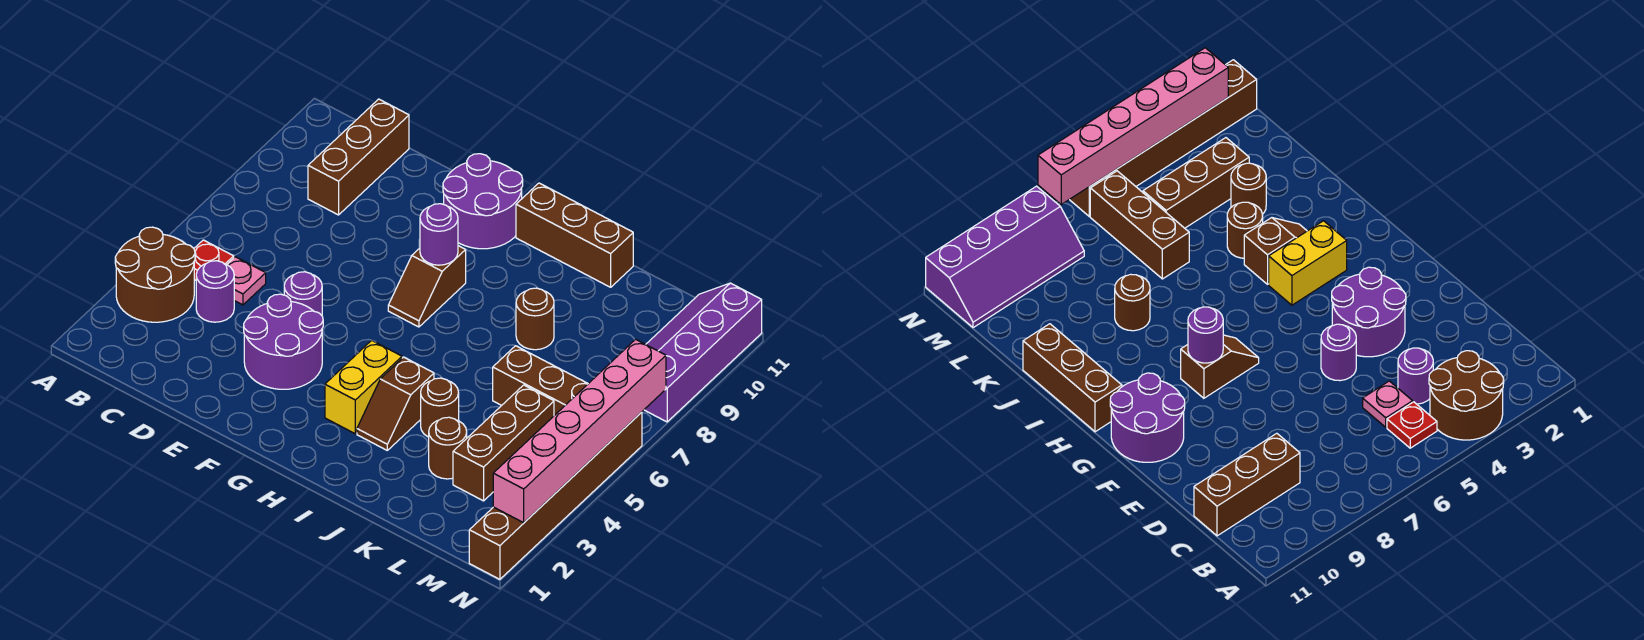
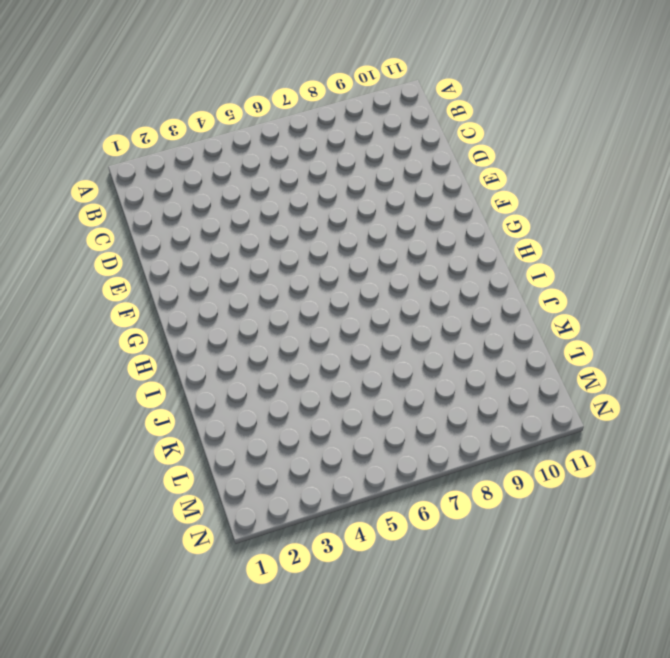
none -> brown round brick A3:B4 level 1
none -> red plate B5 level 1
none -> purple round brick C4 level 1

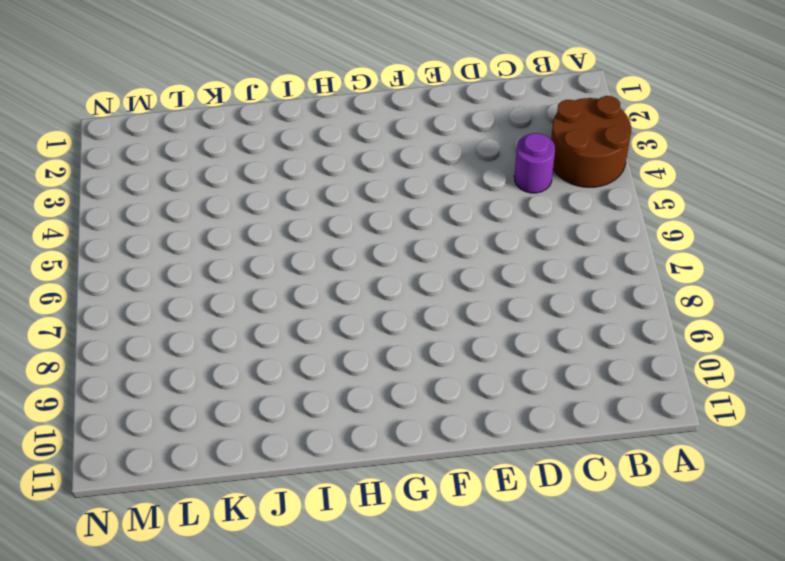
none -> red plate B5 level 1
none -> pink plate C5 level 1
none -> brown brick C9:C11 level 1

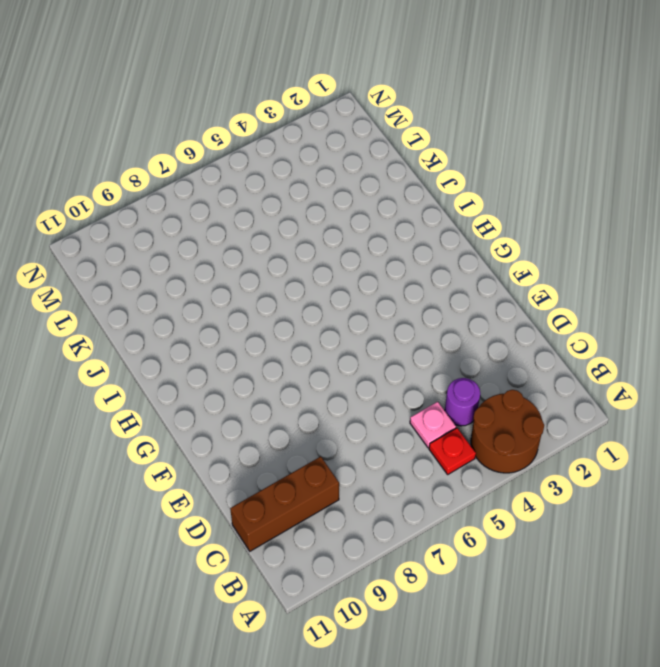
none -> purple round brick E3:F4 level 1
none -> purple round brick E5 level 1
none -> purple round brick F10:G11 level 1

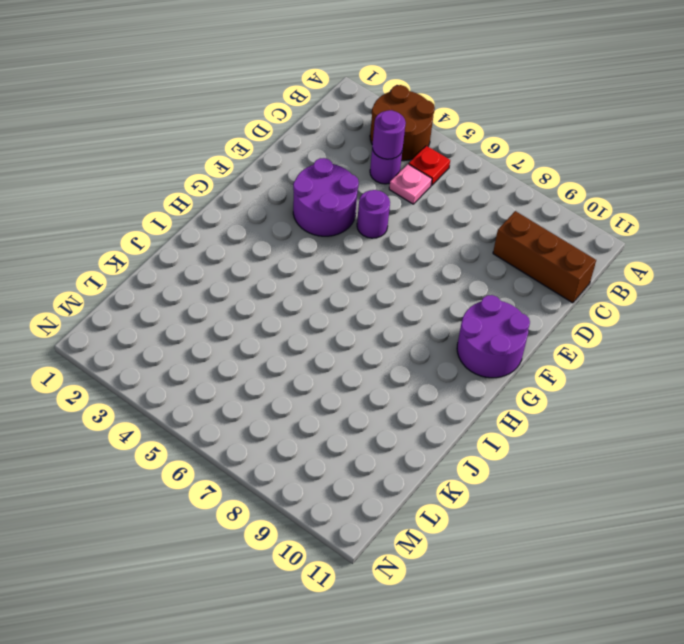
purple round brick C4 level 2 -> purple round brick G8 level 2
none -> brown slope G7:G8 level 1 top 8
none -> yellow brick H3:H4 level 1
none -> brown brick H11:J11 level 1

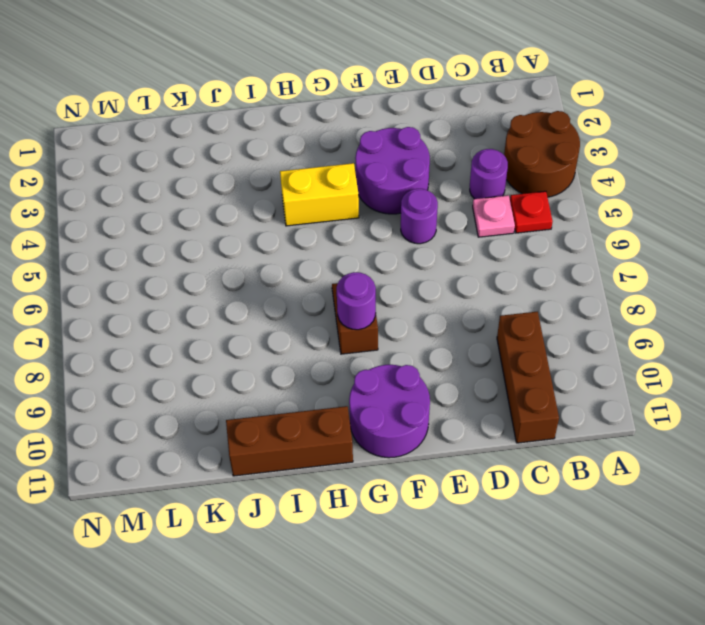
yellow brick G4:H4 level 1 -> yellow brick H3:H4 level 1
none -> brown slope I3:I4 level 1 top 4
none -> brown round brick J4 level 1
none -> brown round brick J8 level 1

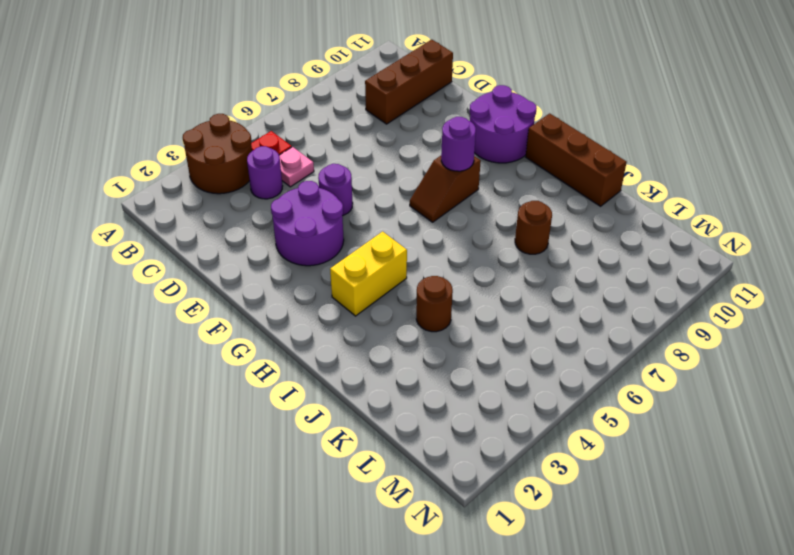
none -> brown slope I3:I4 level 1 top 4
none -> brown round brick K3 level 1
none -> brown brick K6:M6 level 1

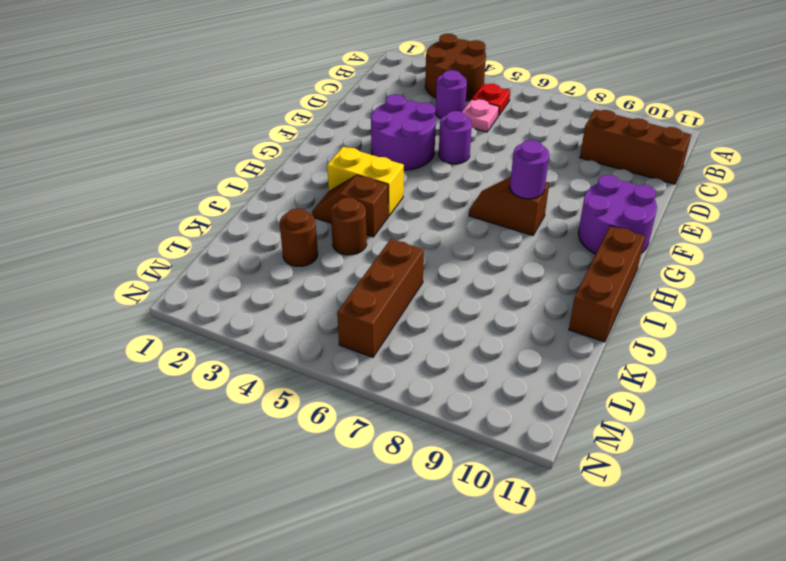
none -> brown round brick J8 level 1
none -> brown brick L3:L5 level 1
none -> purple slope M8:N11 level 1 top N

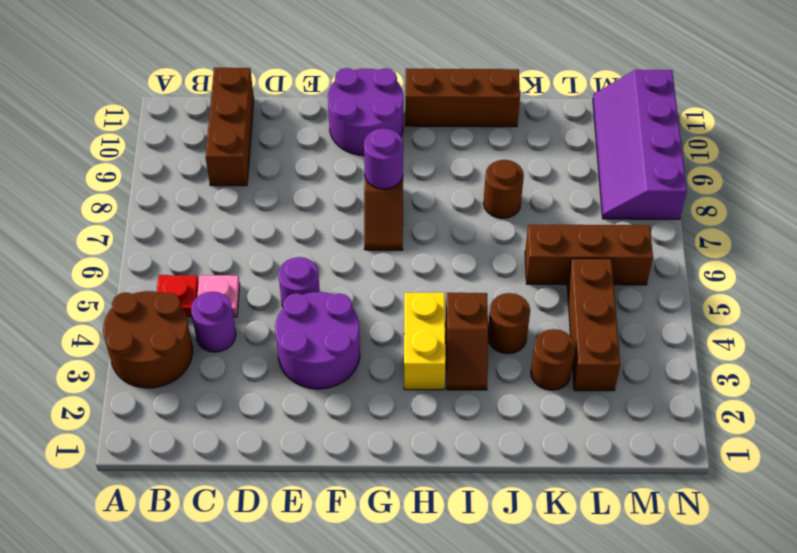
none -> brown brick N1:N6 level 1
none -> pink brick N2:N7 level 2

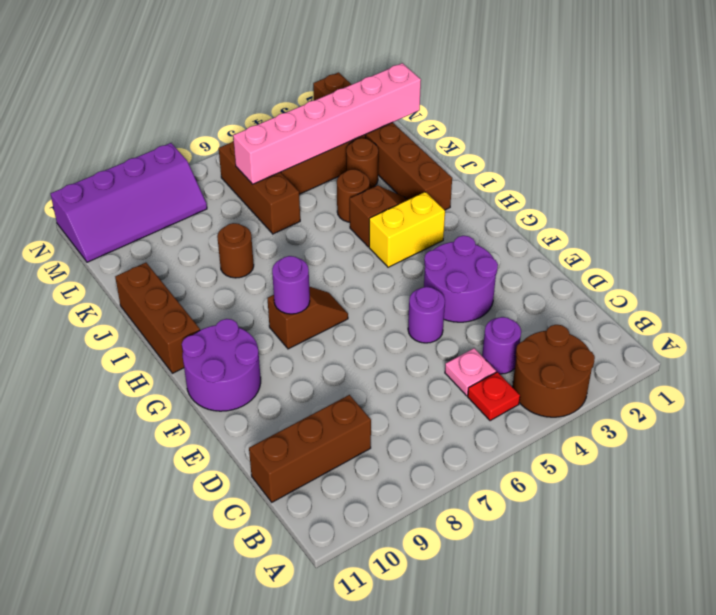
brown brick I2:N2 level 1 -> brown brick N1:N6 level 1
pink brick L1:L6 level 2 -> pink brick N2:N7 level 2

